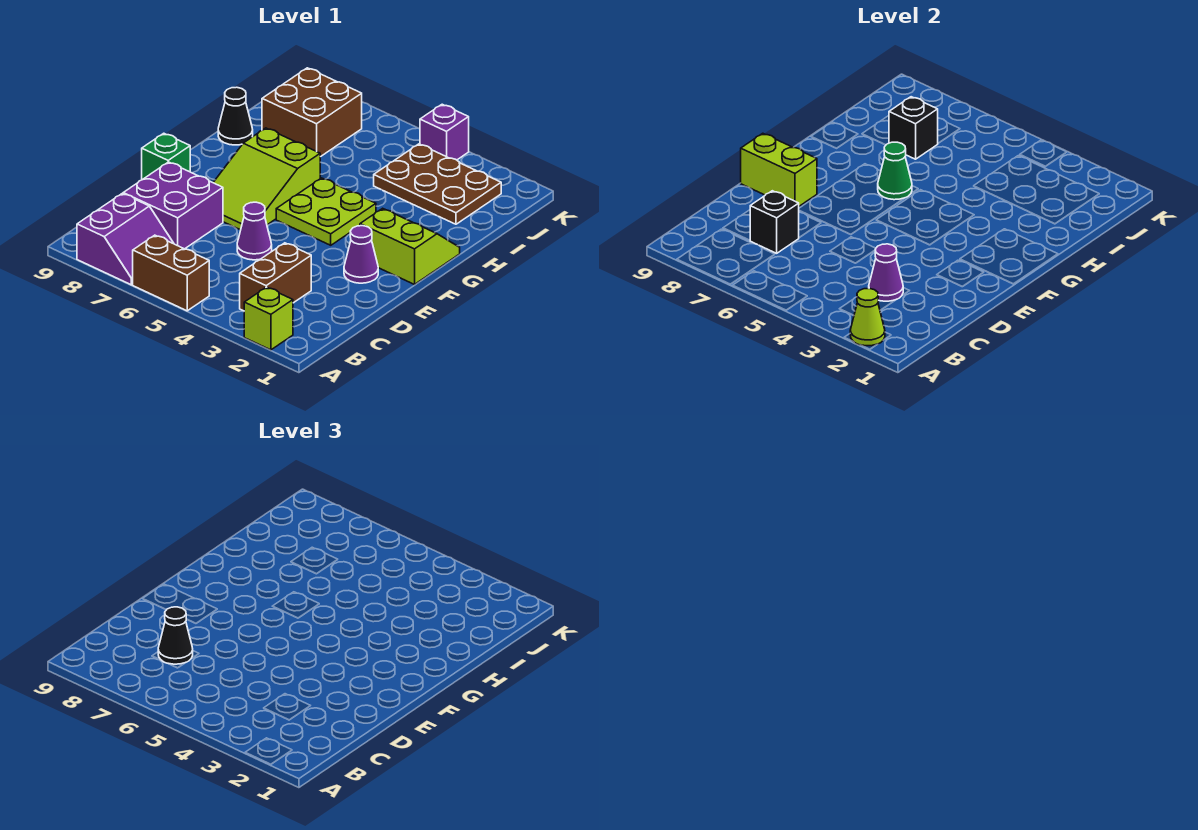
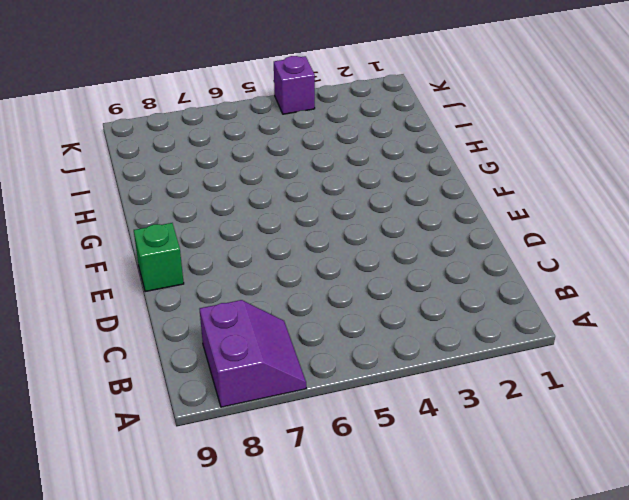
none -> lime brick A2 level 1
none -> brown brick A5:A6 level 1
none -> brown brick B3:C3 level 1

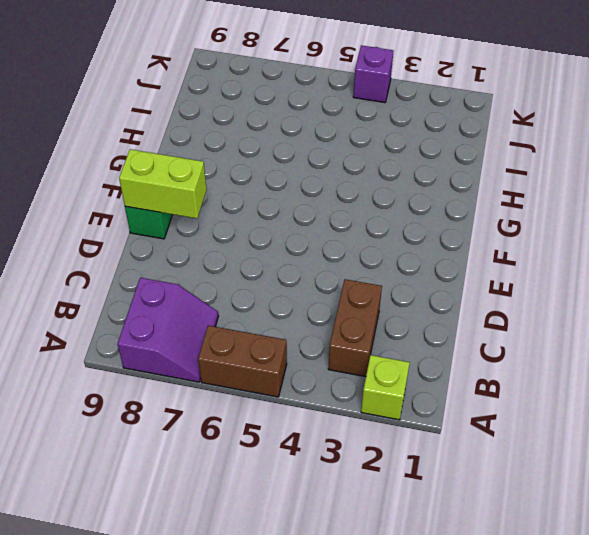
none -> purple brick C7:D8 level 1
none -> purple cone D5 level 1
none -> purple cone E2 level 1

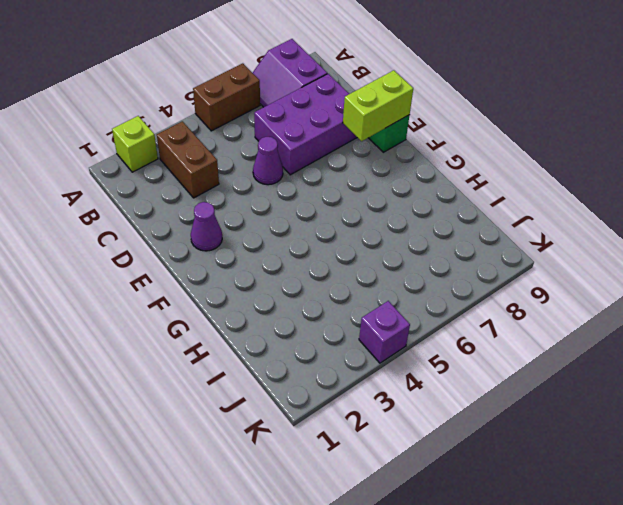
purple brick C6:D8 level 1 -> purple brick C7:D8 level 1
none -> lime slope E6:G7 level 1 top G
none -> lime slope F1:G2 level 1 top F
none -> lime plate F4:G5 level 1

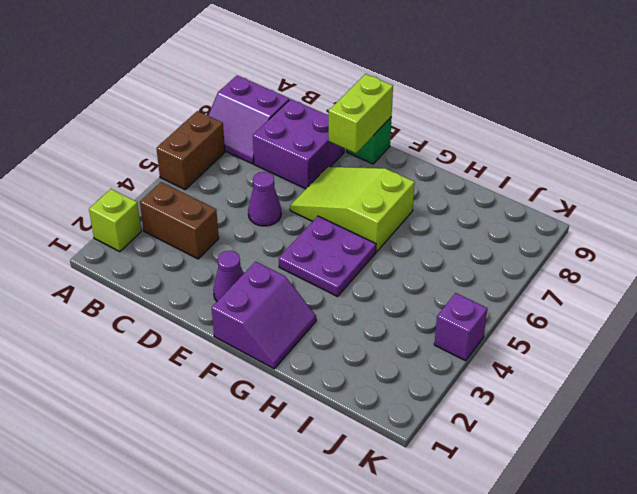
purple slope F1:G2 level 1 top F -> lime slope F1:G2 level 1 top F
purple plate F4:G5 level 1 -> lime plate F4:G5 level 1
none -> black cone H9 level 1
none -> brown plate I2:J4 level 1
none -> brown brick I7:J8 level 1

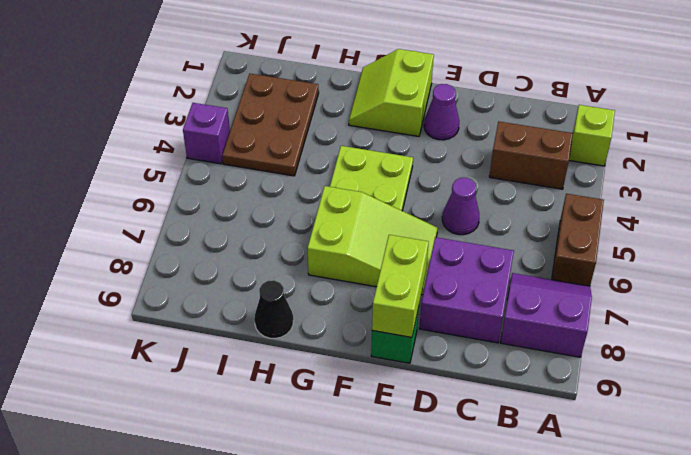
none -> brown brick I7:J8 level 1
none -> lime cone A2 level 2
none -> purple cone C3 level 2

